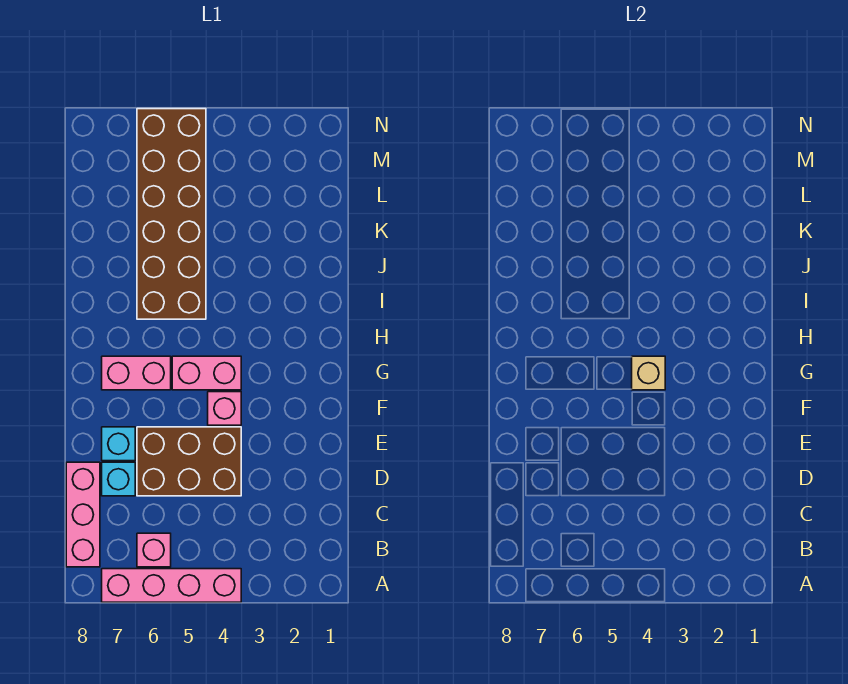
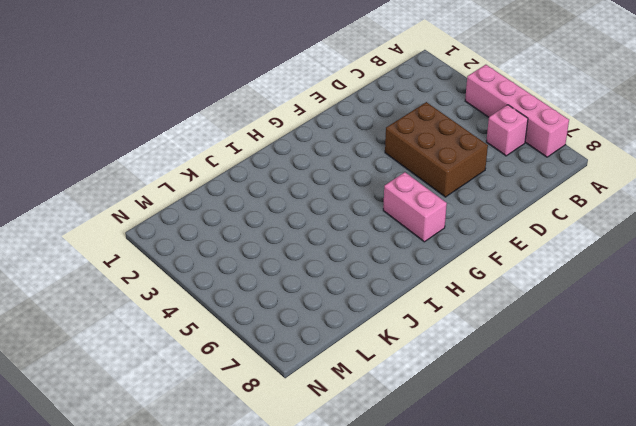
none -> pink brick B8:D8 level 1
none -> cyan brick D7 level 1

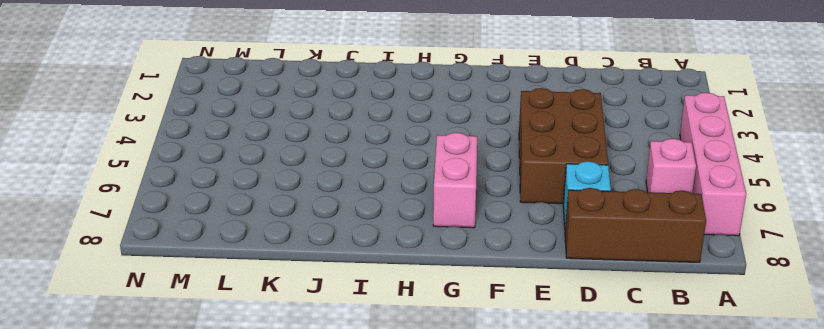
brown brick B8:D8 level 1 -> pink brick B8:D8 level 1
none -> cyan brick E7 level 1
none -> pink brick F4 level 1

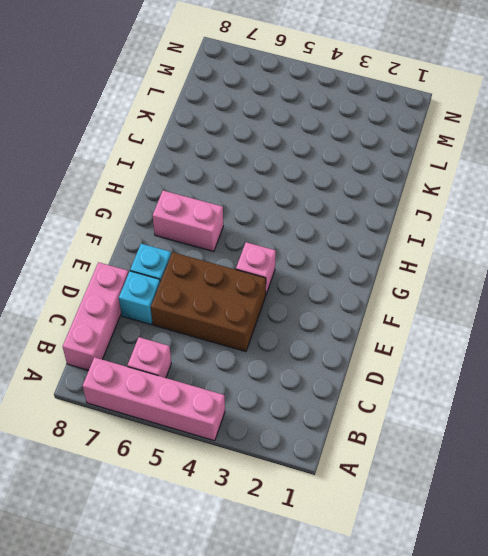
none -> pink brick G4:G5 level 1
none -> brown brick I5:N6 level 1

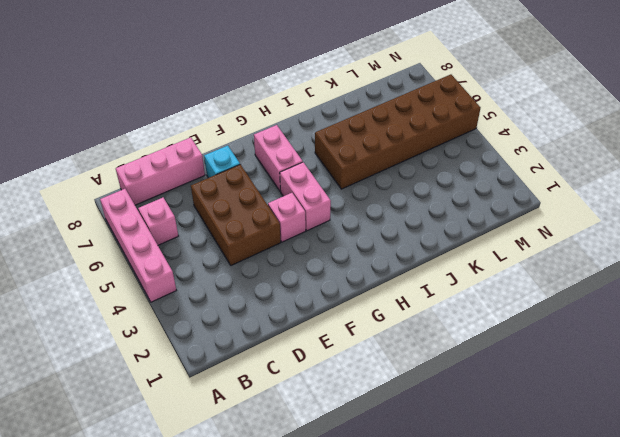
none -> cyan brick D7 level 1
none -> tan brick G4 level 2

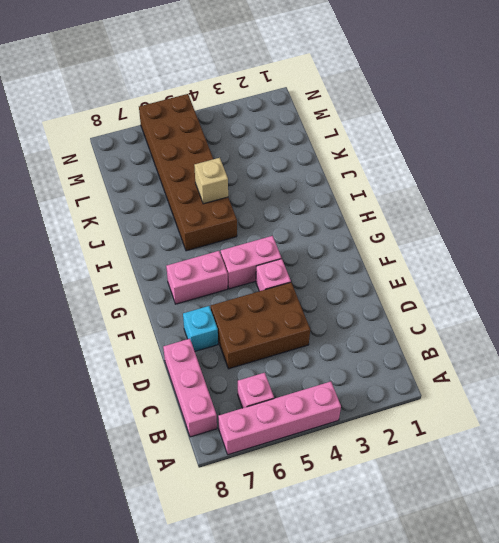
tan brick J5 level 2 -> tan brick G4 level 2
none -> cyan brick D7 level 1

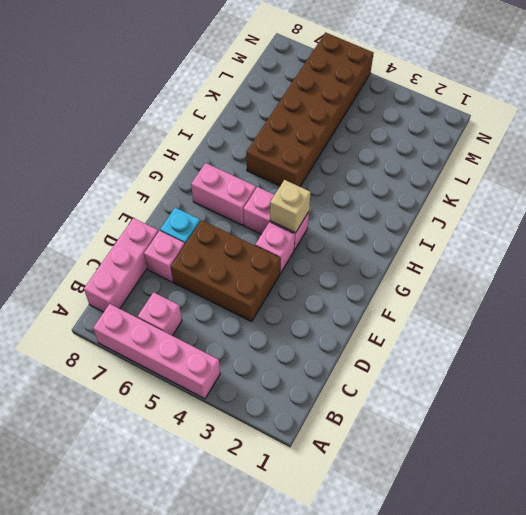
pink brick D7 level 1 -> cyan brick D7 level 1

